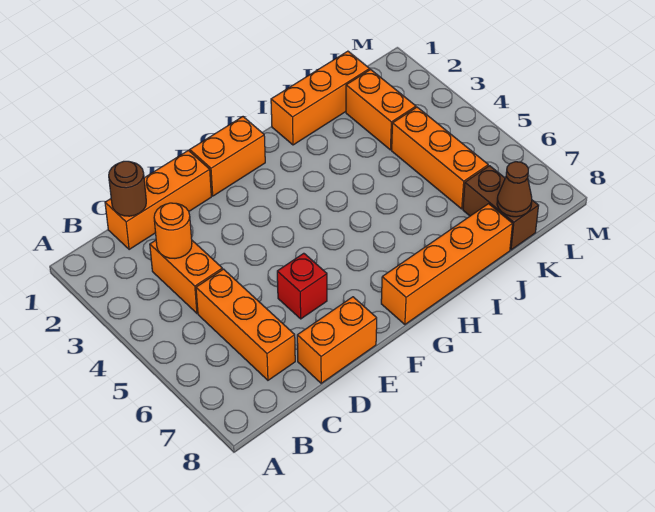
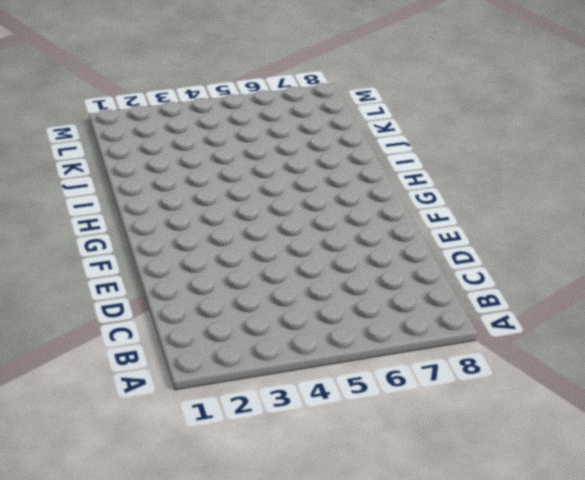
none -> orange brick C1:E1 level 1
none -> orange brick C3:C4 level 1
none -> orange brick C5:C7 level 1

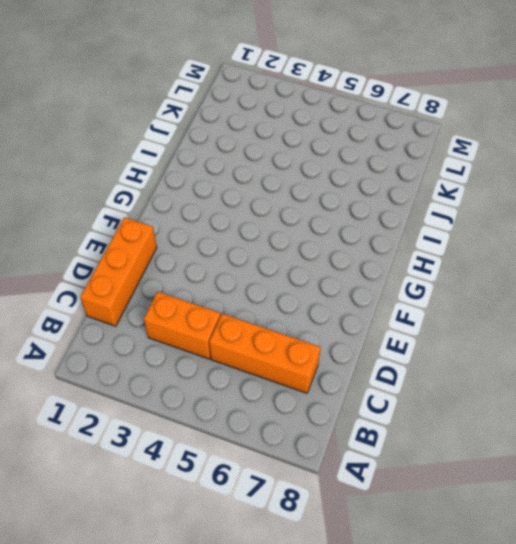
none -> orange brick D8:E8 level 1
none -> red brick E6 level 1
none -> orange brick F1:G1 level 1

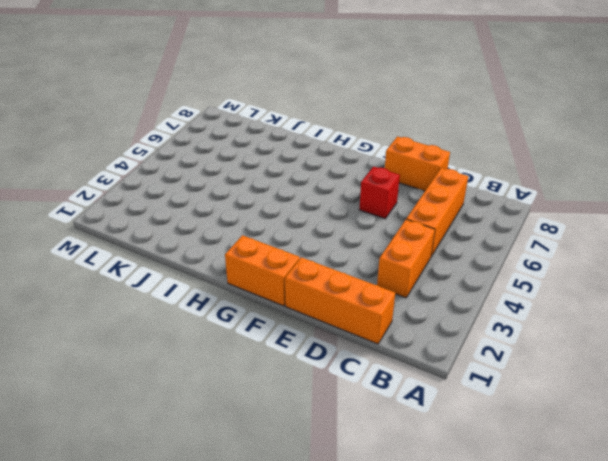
none -> orange brick G8:J8 level 1
none -> orange brick I1:K1 level 1
none -> orange brick K2:K3 level 1

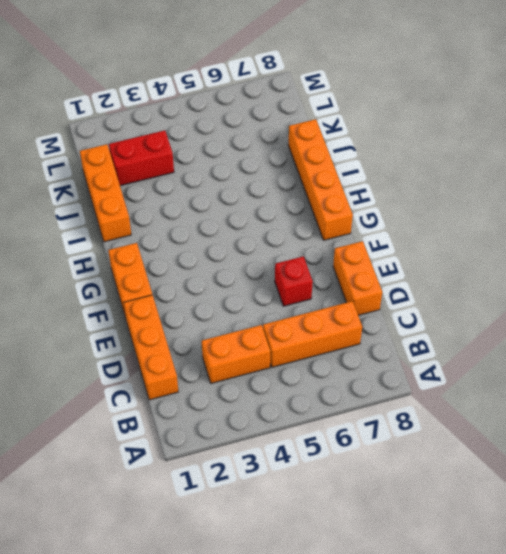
red brick K2:K3 level 1 -> orange brick K2:K3 level 1
none -> orange brick K4:K6 level 1
none -> brown brick K7:K8 level 1
none -> brown round brick C1 level 2

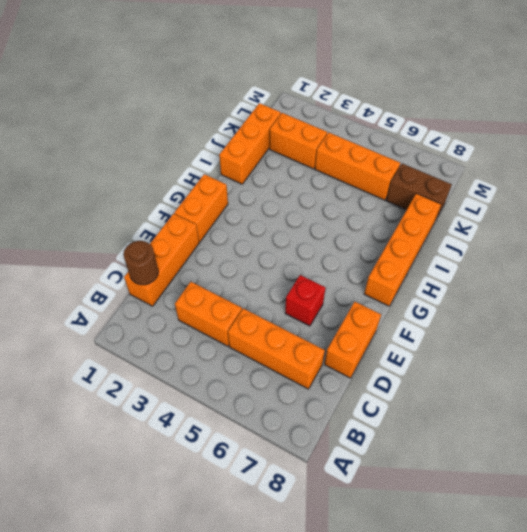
none -> orange round brick C3 level 2
none -> brown cone K8 level 2

